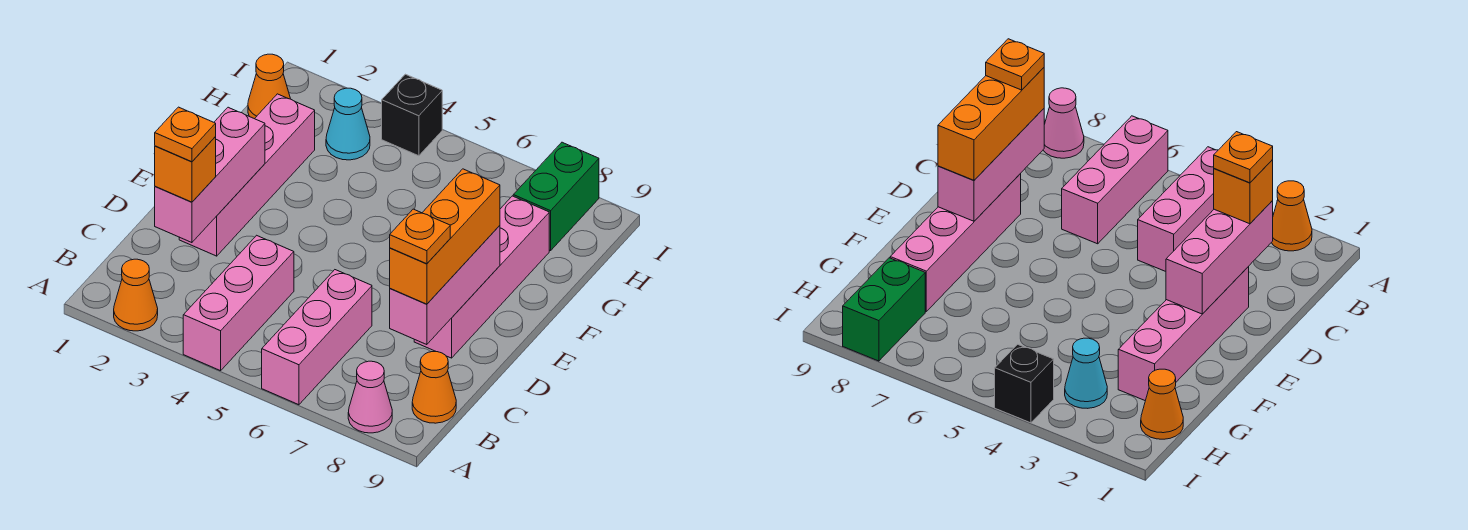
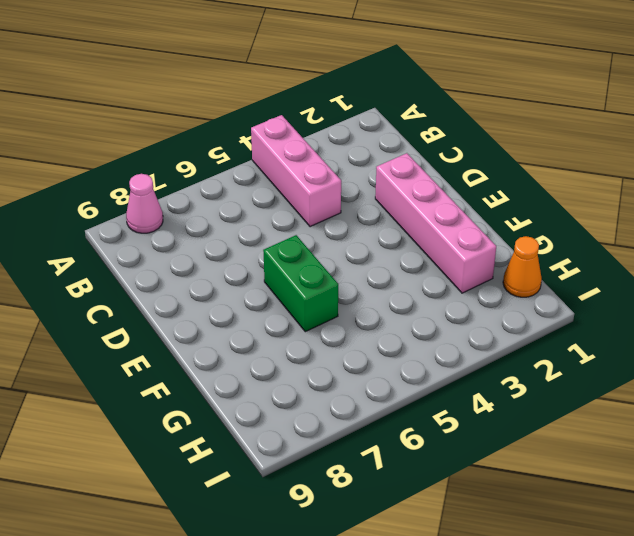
green brick E6:F6 level 1 -> green brick H8:I8 level 1
none -> orange cone A2 level 1
none -> pink brick A6:C6 level 1
none -> orange cone B9 level 1

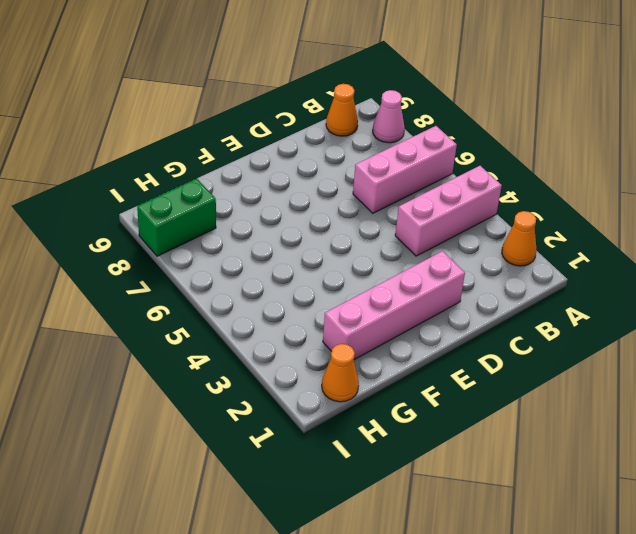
none -> pink brick D8:G8 level 1
none -> cyan cone H3 level 1
none -> black brick I4 level 1

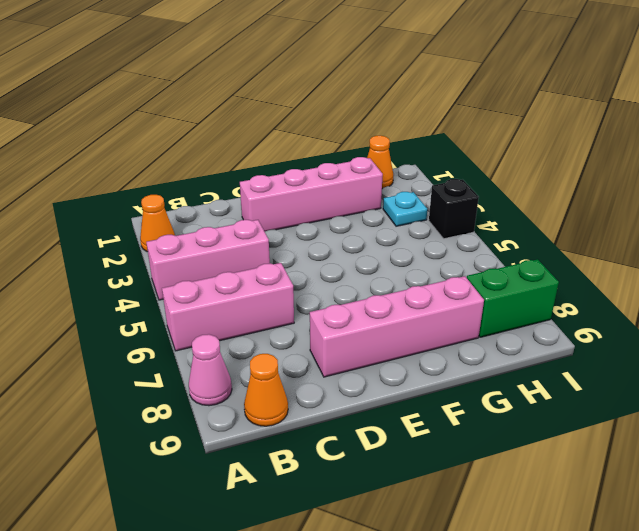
cyan plate H3 level 1 -> cyan cone H3 level 1
none -> pink brick C2:E2 level 2
none -> pink brick C8:E8 level 2
none -> orange brick C2 level 3

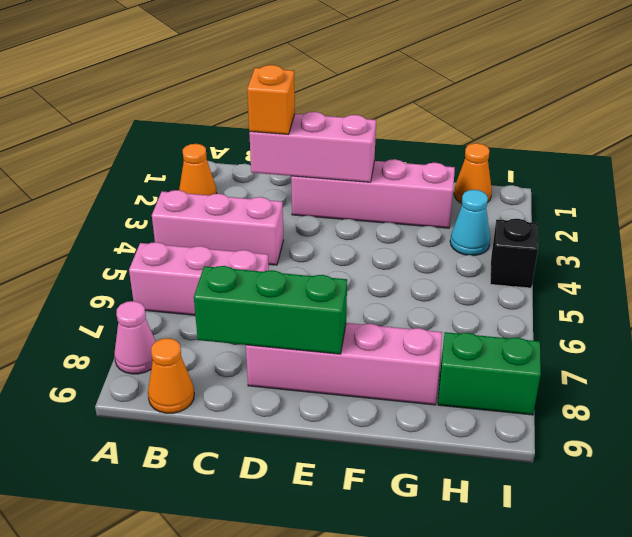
green brick C8:E8 level 2 -> pink brick C8:E8 level 2
none -> orange brick C8:E8 level 3
none -> orange plate C2 level 4
none -> orange plate C8 level 4

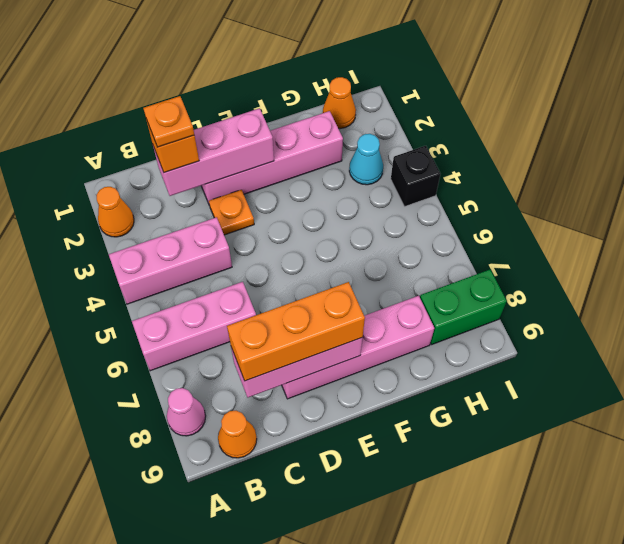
orange plate D3 level 1 -> orange plate C8 level 4

